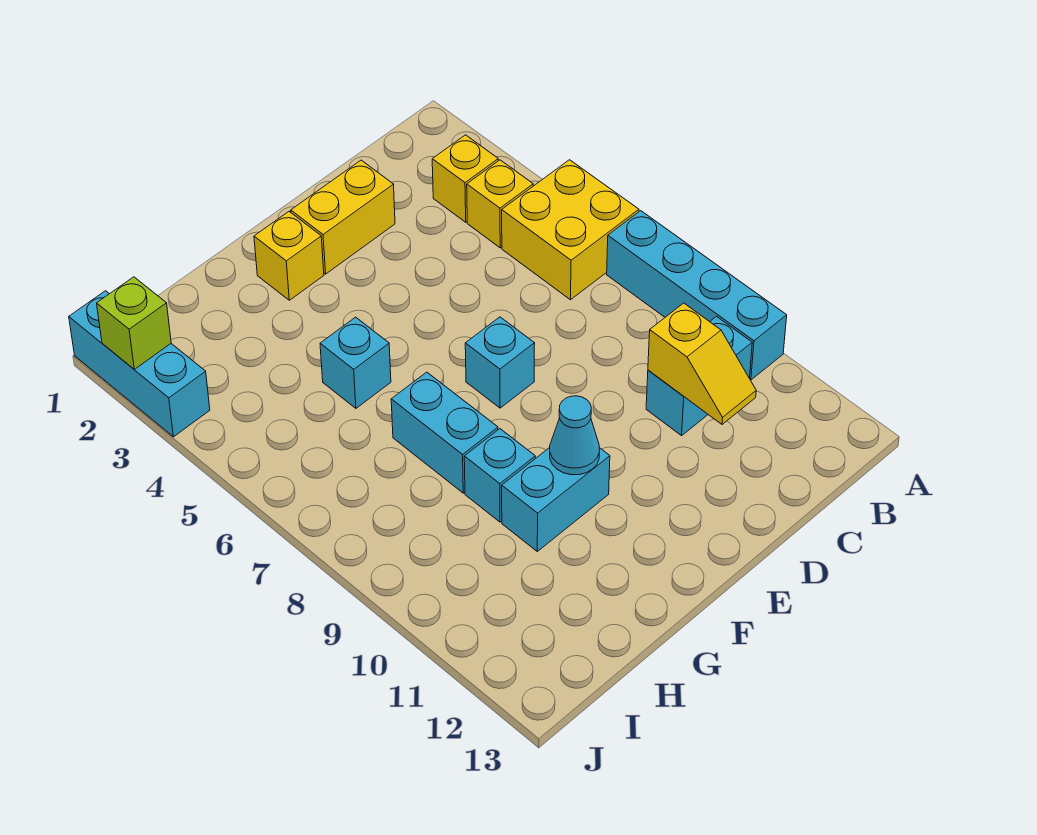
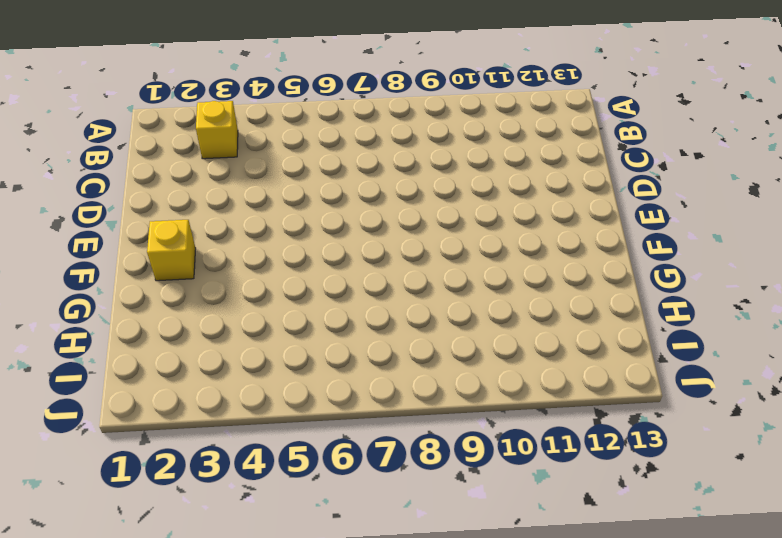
none -> yellow brick A5:B6 level 1
none -> cyan brick A7:A10 level 1
none -> yellow brick B4 level 1

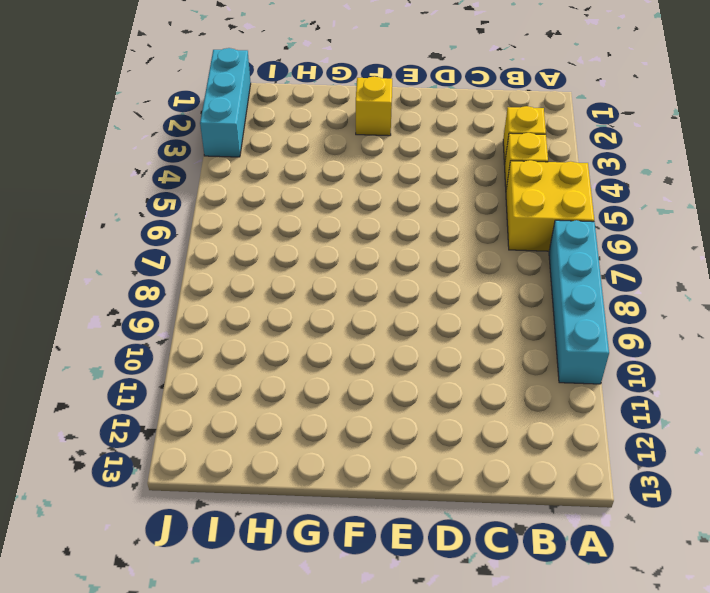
none -> cyan brick B10:C10 level 1
none -> yellow brick D2:E2 level 1
none -> cyan brick E7 level 1

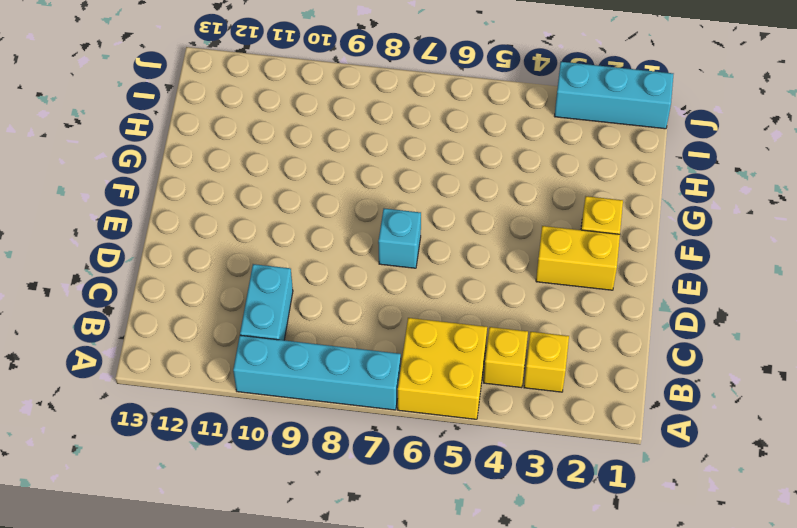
yellow brick E2:E3 level 1 -> yellow brick D2:E2 level 1
none -> cyan brick F10:G10 level 1
none -> cyan brick G5 level 1
none -> cyan brick G7:G8 level 1

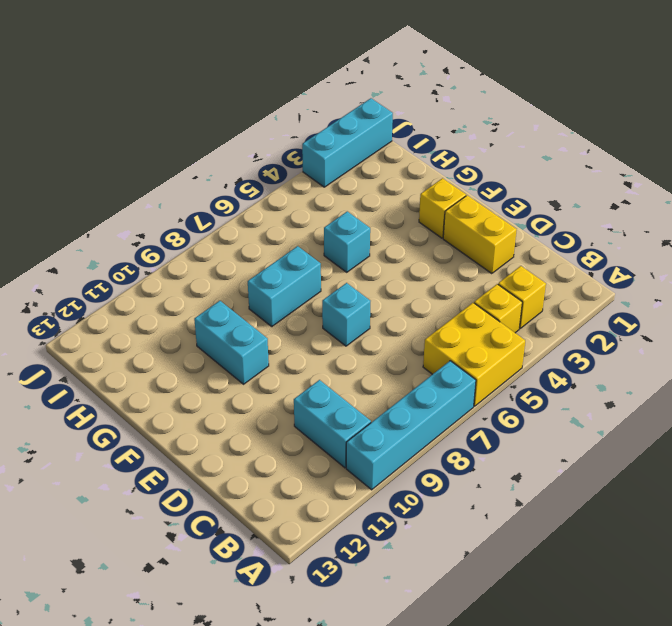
none -> cyan brick G9 level 1
none -> yellow slope C10:C11 level 2 top 10
none -> cyan cone F10 level 2

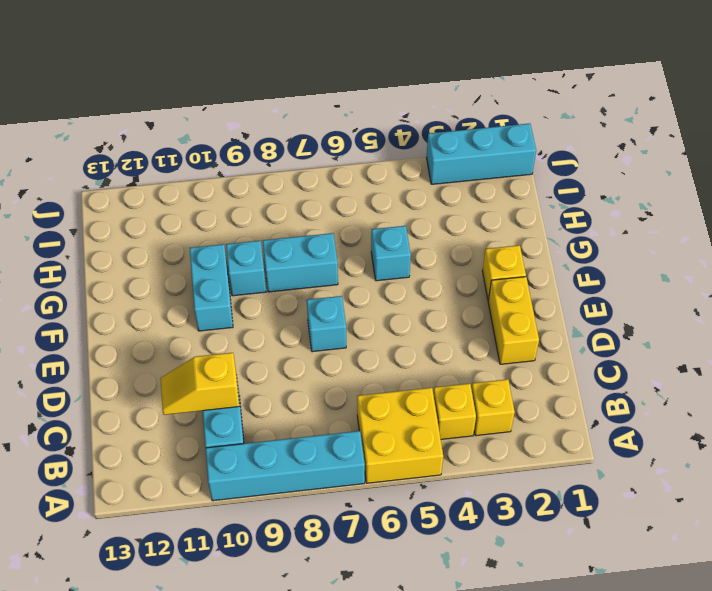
none -> cyan cone F10 level 2
none -> lime brick J2 level 2

